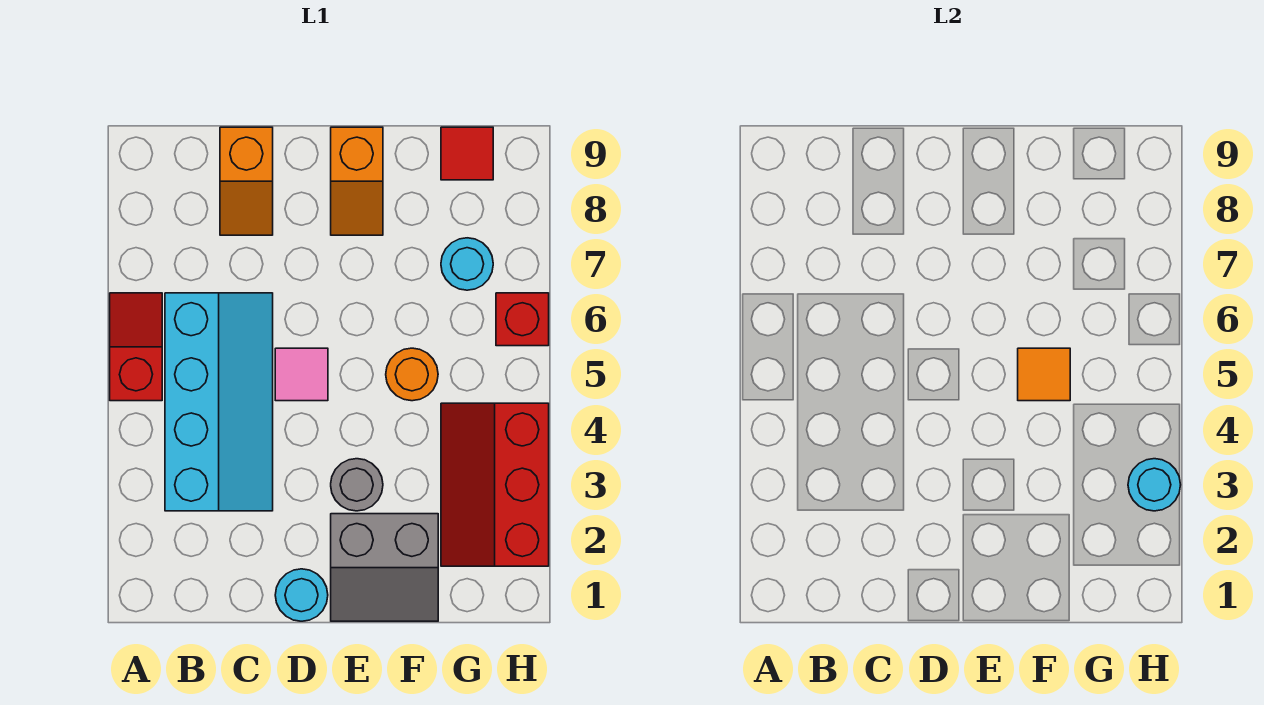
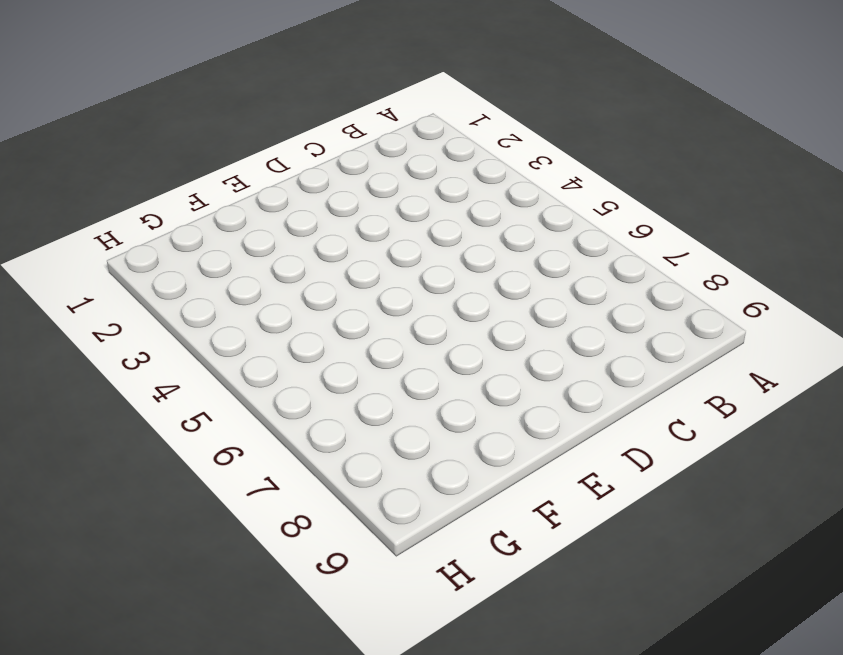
none -> red slope A5:A6 level 1 top 5
none -> cyan slope B3:C6 level 1 top B
none -> orange slope C8:C9 level 1 top 9

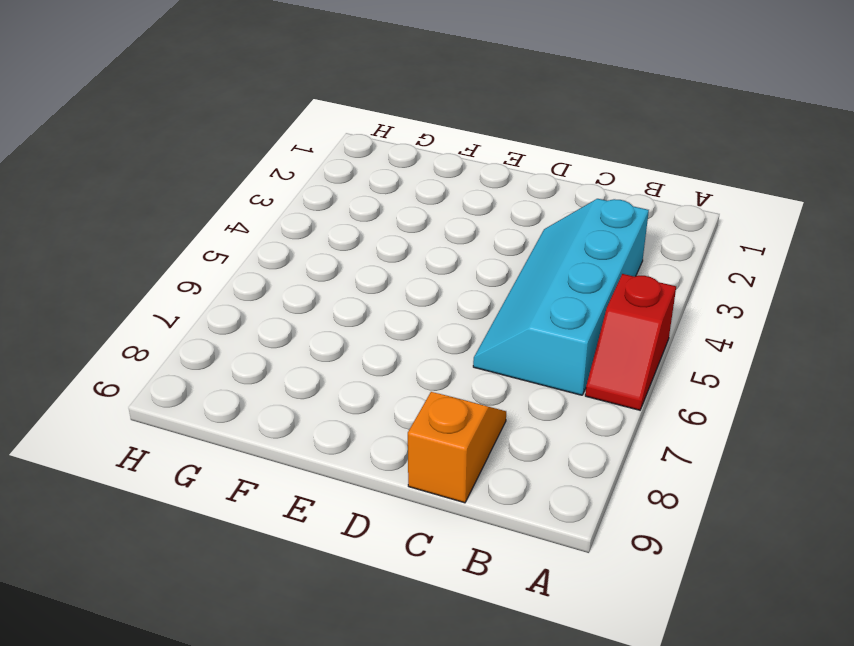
none -> cyan round brick D1 level 1
none -> pink tile D5 level 1
none -> grey slope E1:F2 level 1 top 2

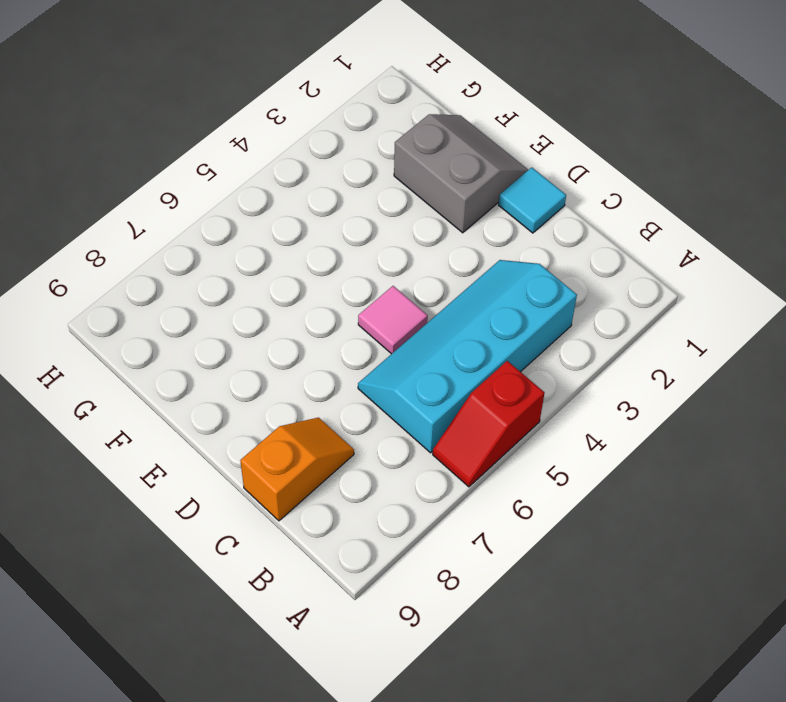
cyan tile D1 level 1 -> cyan round brick D1 level 1
none -> grey round brick E3 level 1
none -> orange slope E8:E9 level 1 top 9
none -> orange round brick F5 level 1

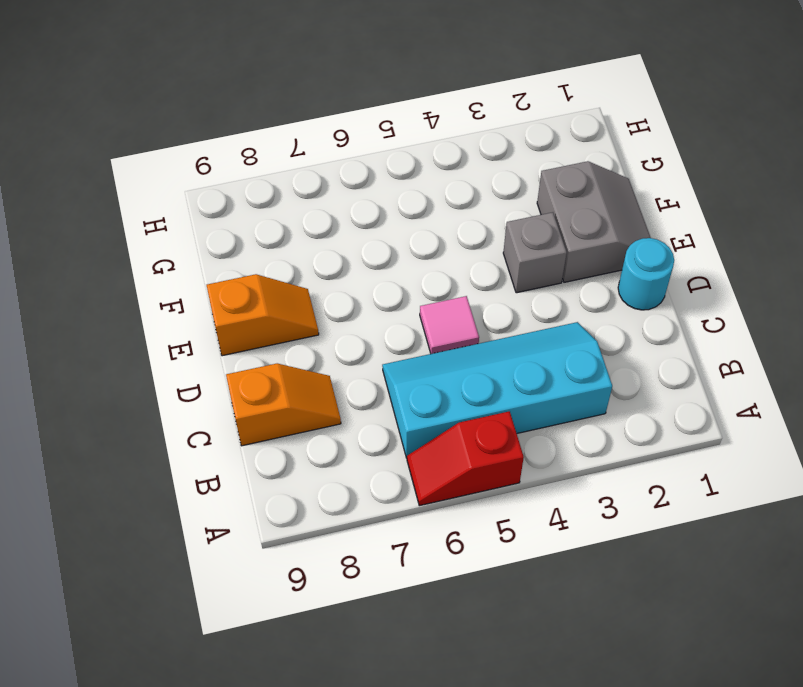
grey brick E3 level 1 -> grey round brick E3 level 1
none -> orange round brick F5 level 1
none -> red slope G2:H4 level 1 top H
none -> cyan round brick G7 level 1

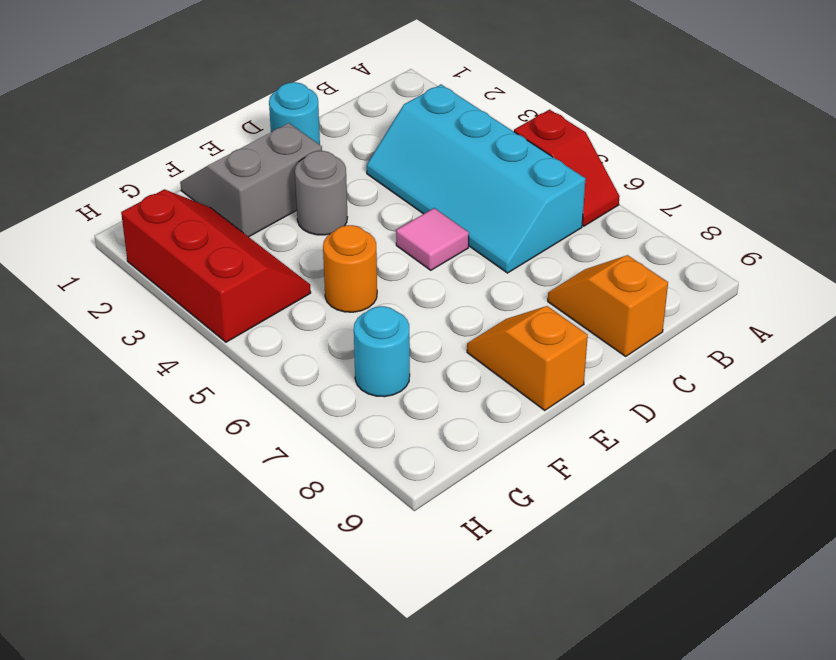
none -> red tile G9 level 1
none -> red brick H6 level 1
none -> orange tile F5 level 2

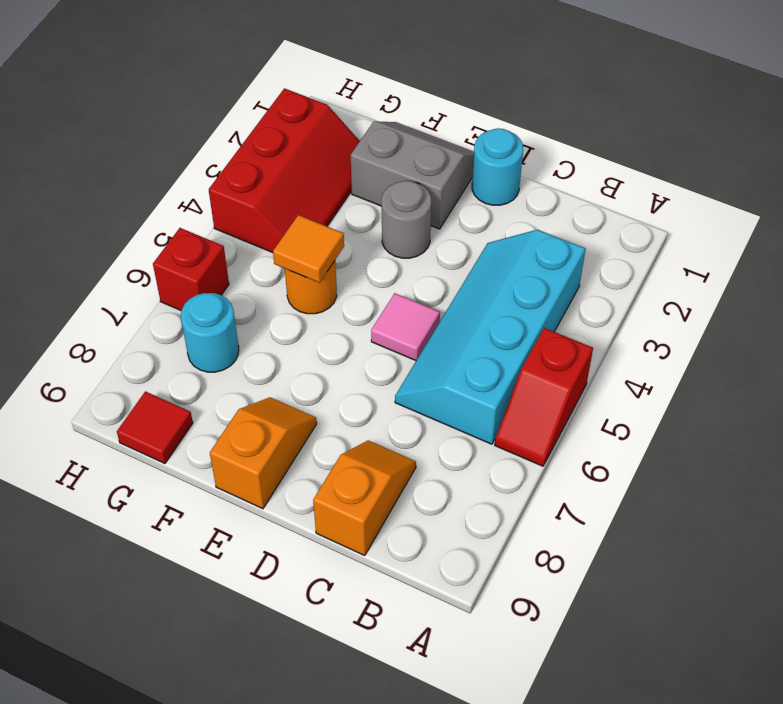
none -> cyan round brick H3 level 2

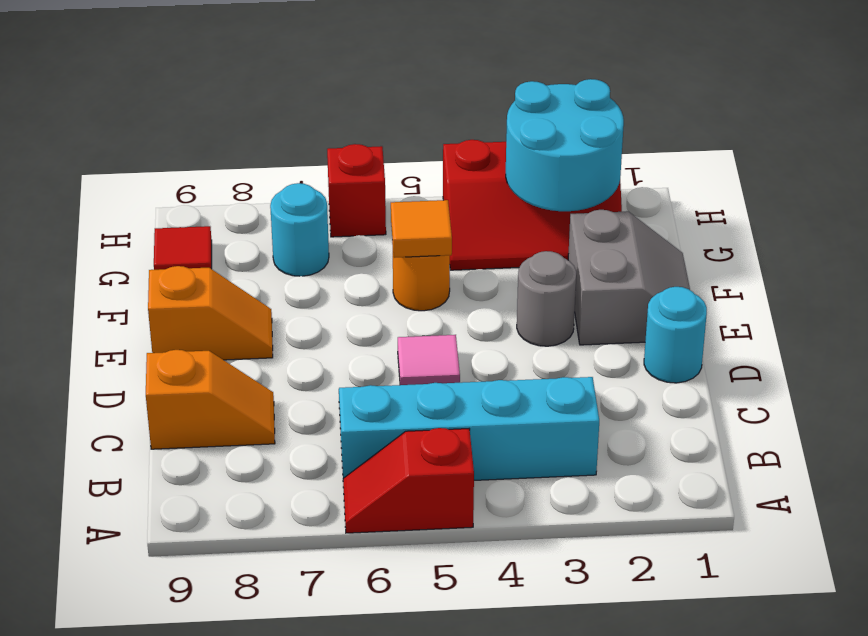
cyan round brick G2:H3 level 2 -> cyan round brick H3 level 2

